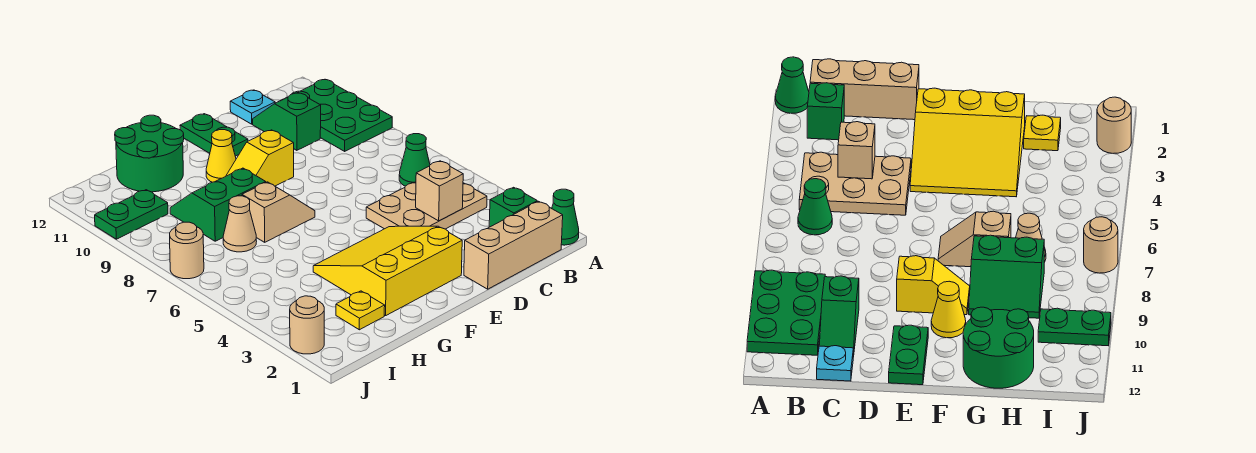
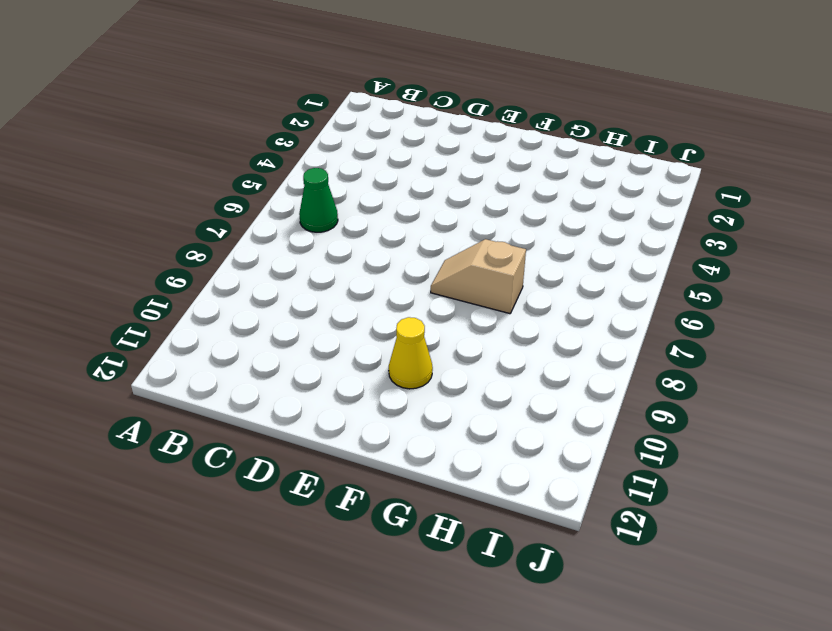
none -> green cone A1 level 1
none -> green plate A9:B11 level 1
none -> tan brick B1:D1 level 1

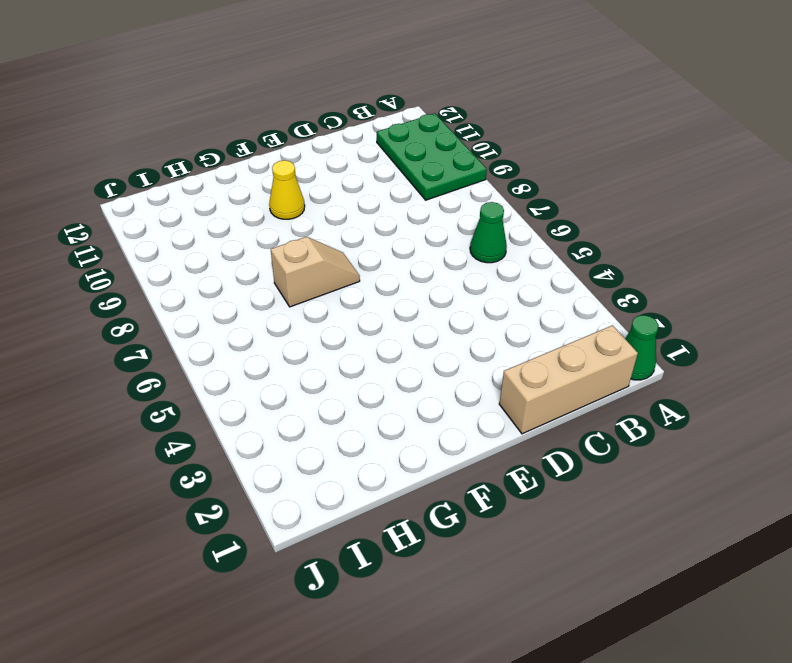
none -> green brick B2 level 1
none -> tan plate B4:D5 level 1
none -> green slope C10:C11 level 1 top 10

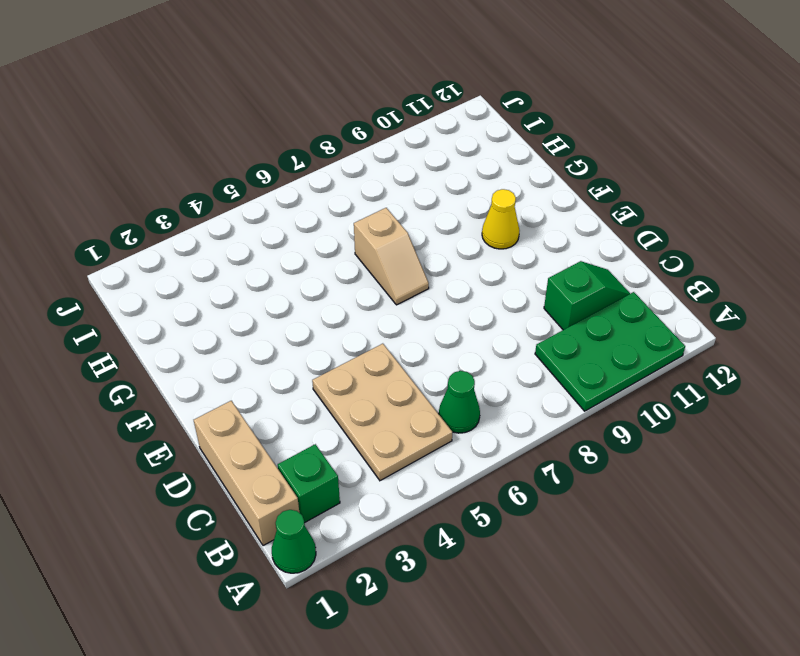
none -> cyan plate C12 level 1
none -> yellow slope E2:G4 level 1 top 2
none -> yellow slope E9:F9 level 1 top E

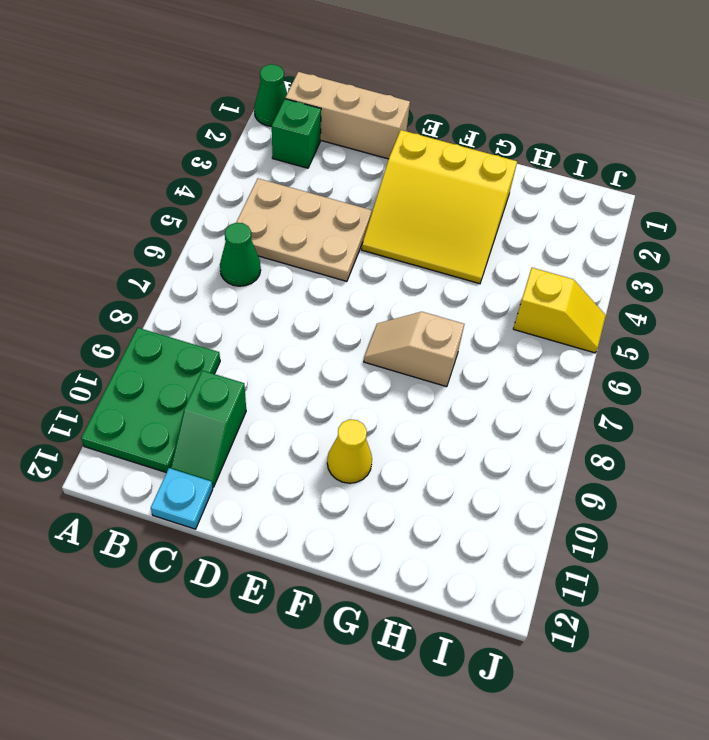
yellow slope I5:J5 level 1 top I -> yellow slope E9:F9 level 1 top E
none -> green plate E11:E12 level 1
none -> green slope G8:H9 level 1 top 8
none -> green round brick G11:H12 level 1

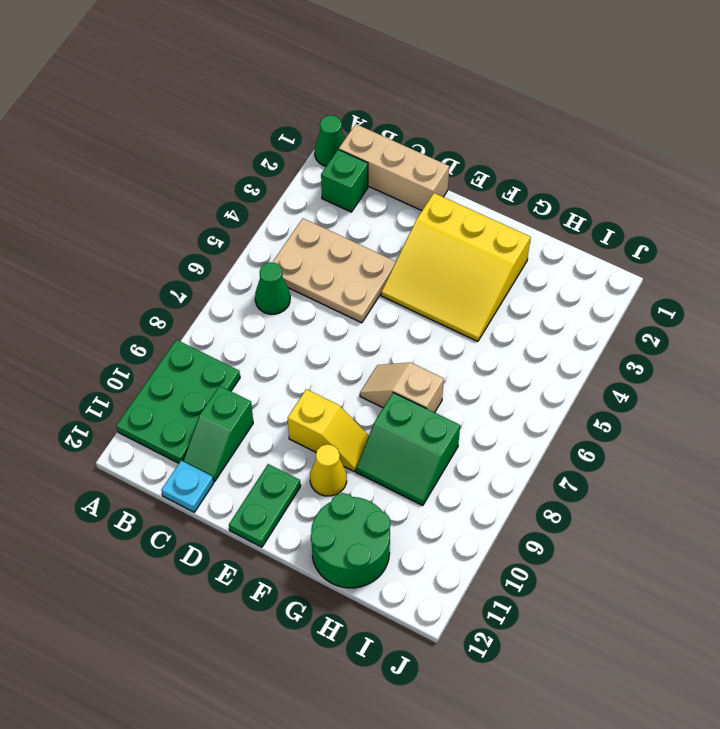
none -> yellow plate H2 level 1
none -> tan cone H7 level 1
none -> green plate I10:J10 level 1

